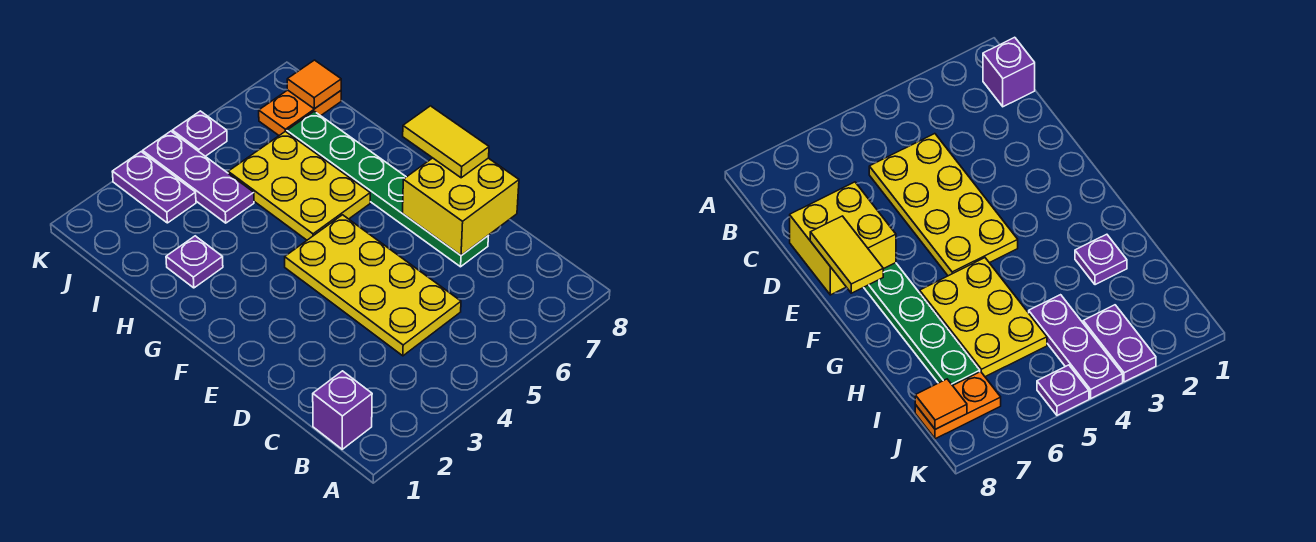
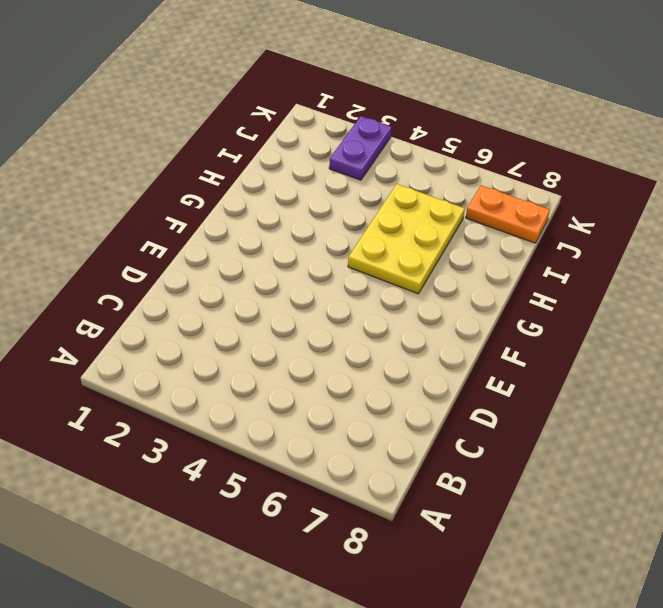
none -> purple brick B1 level 1
none -> yellow plate C4:F5 level 1
none -> green plate D7:I7 level 1

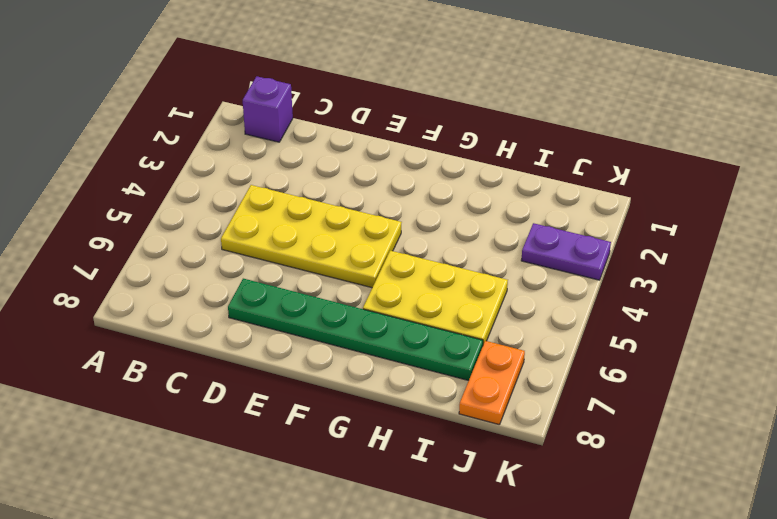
none -> purple plate H2 level 1
none -> purple plate I4:K4 level 1
none -> purple plate K5 level 1

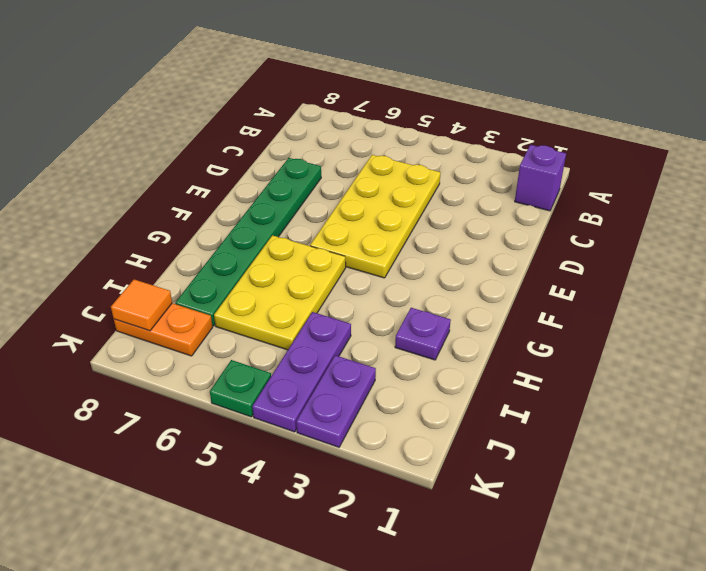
green plate K5 level 1 -> purple plate K5 level 1
none -> yellow brick D7:E8 level 2
none -> yellow tile E8:F8 level 3

